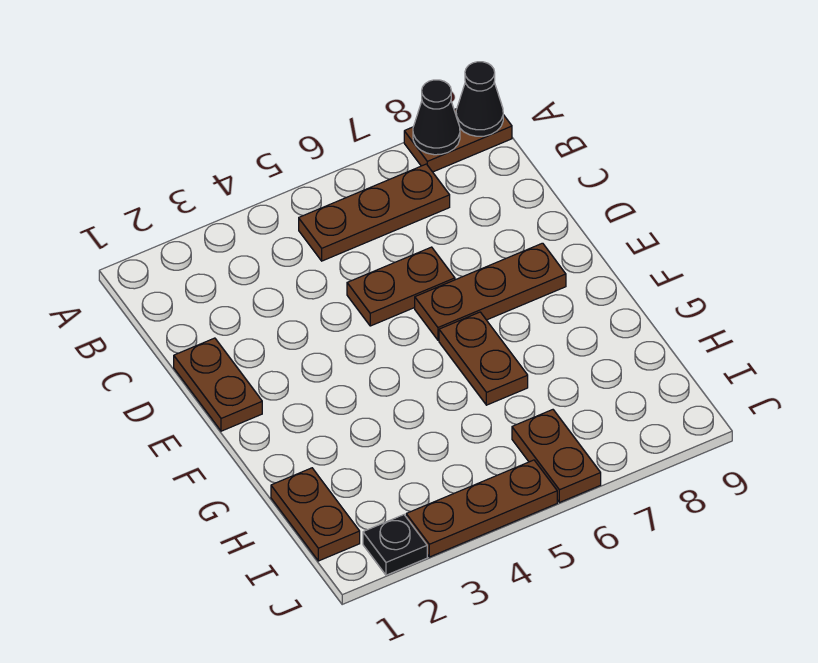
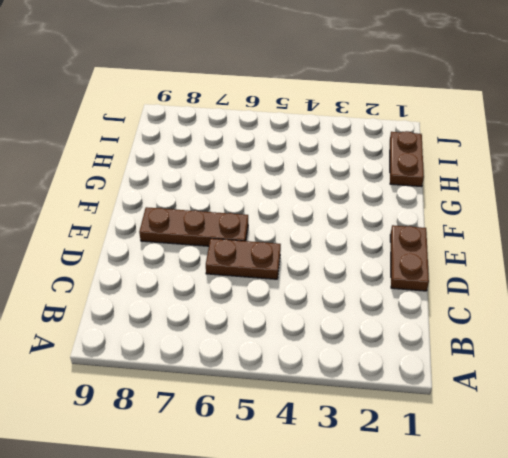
none -> brown plate A8:A9 level 1
none -> brown plate B5:B7 level 1
none -> brown plate F6:G6 level 1

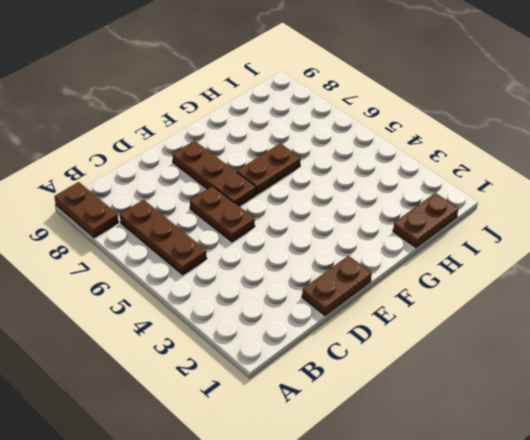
none -> brown plate I6:J6 level 1
none -> black plate J2 level 1
none -> brown plate J3:J5 level 1

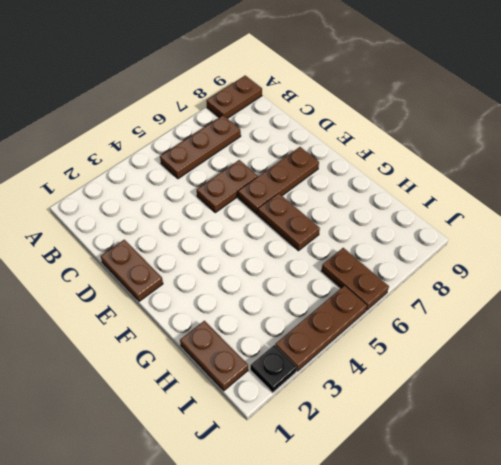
none -> black cone A8 level 2
none -> black cone A9 level 2

